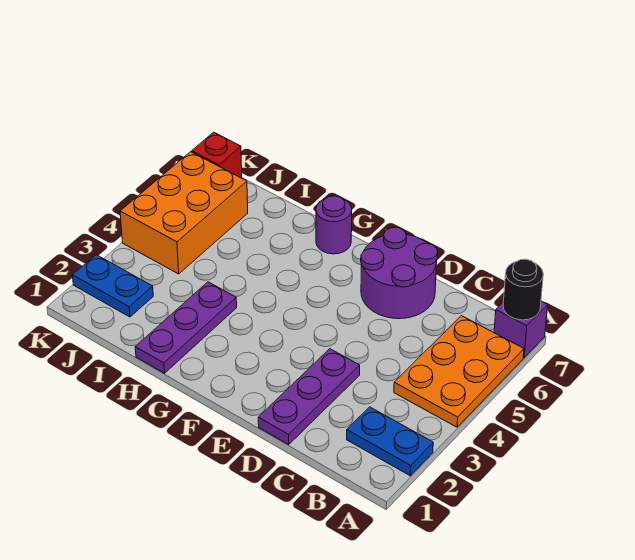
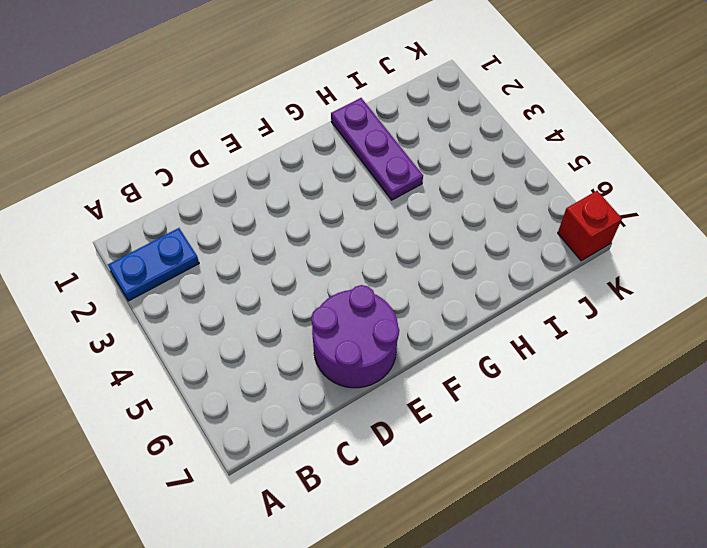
none -> orange plate A4:B6 level 1
none -> purple brick A7 level 1

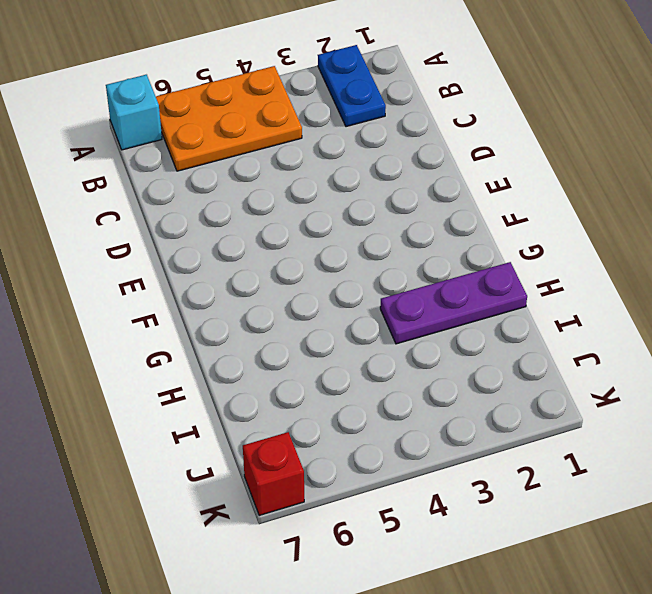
cyan brick A7 level 1 -> purple brick A7 level 1
none -> purple plate D1:D3 level 1
none -> purple round brick D6:E7 level 1

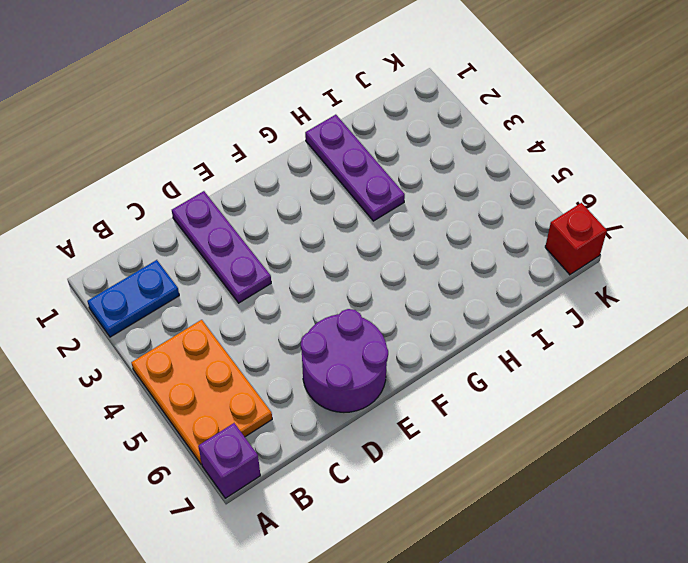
none -> purple round brick G7 level 1
none -> blue plate J2:K2 level 1

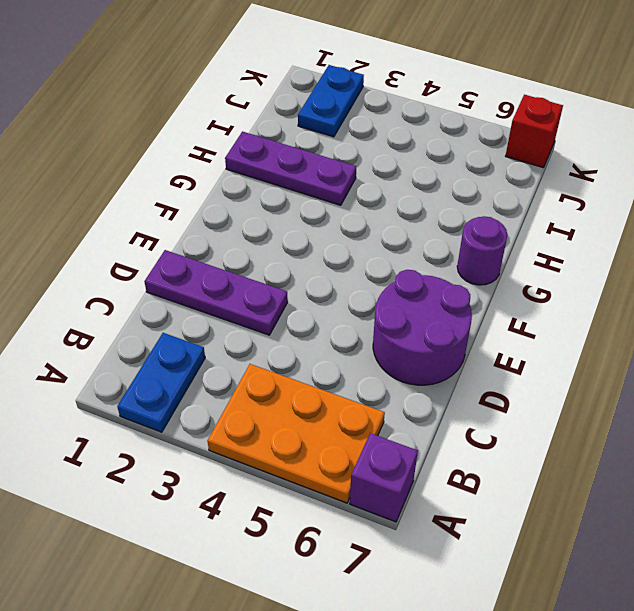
none -> orange brick J4:K6 level 1
none -> black round brick A7 level 2

